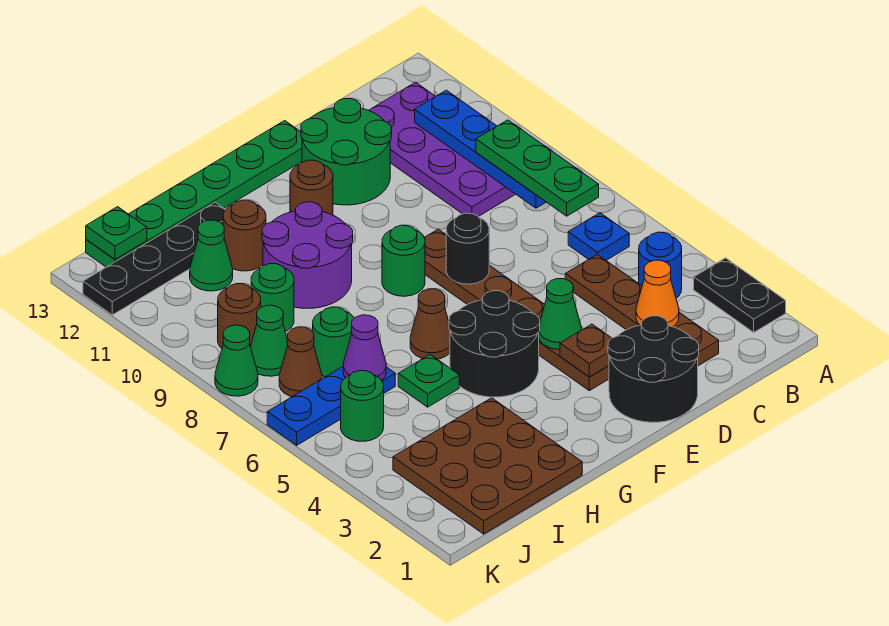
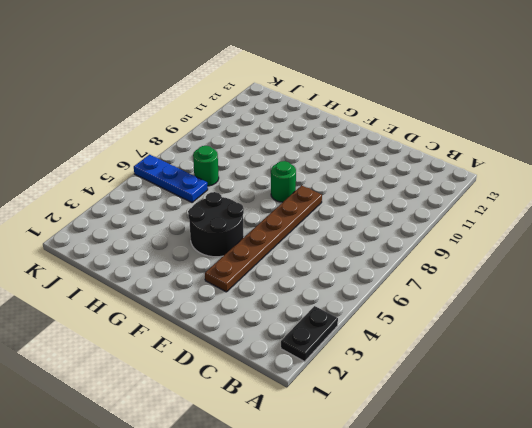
none -> blue round brick B4 level 1
none -> blue plate B6 level 1
none -> purple plate B9:C12 level 1
none -> brown plate C2:C5 level 1

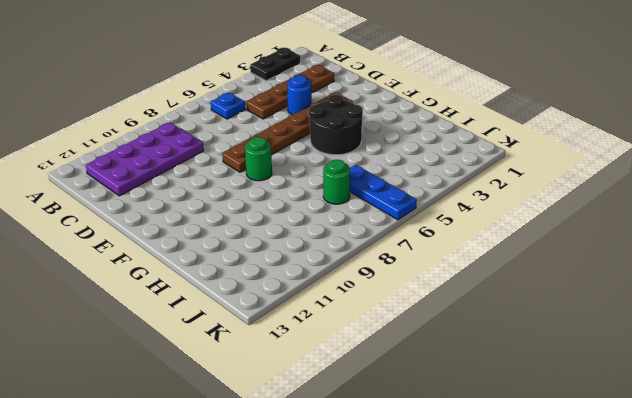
blue round brick D4 level 1 -> blue round brick B4 level 1
none -> black round brick D1:E2 level 1
none -> green round brick D11:E12 level 1
none -> green plate E13:J13 level 1
none -> brown round brick F11 level 1

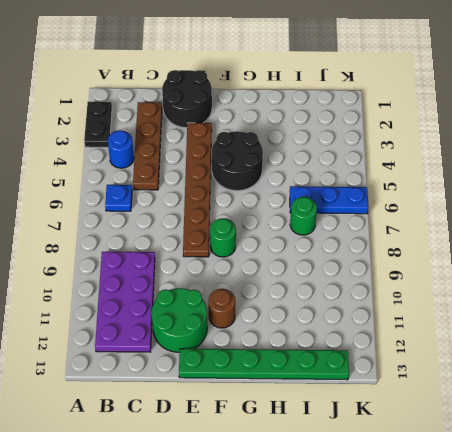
none -> brown cone G6 level 1
none -> purple round brick G9:H10 level 1
none -> brown plate H1:J3 level 1
none -> green plate H5 level 1

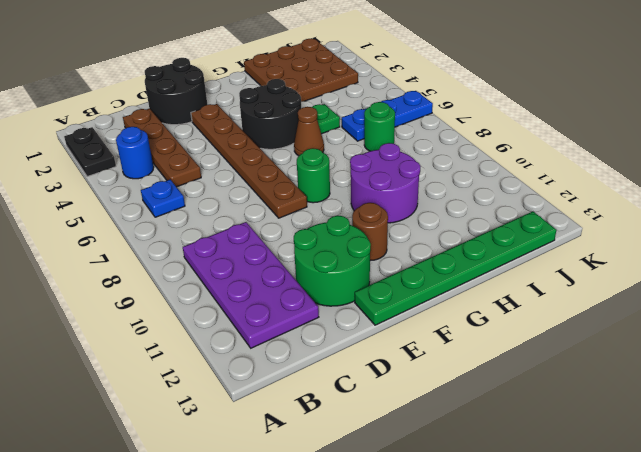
none -> brown round brick H11 level 1
none -> black plate H12:K12 level 1
none -> green round brick I9 level 1
none -> green cone I11 level 1

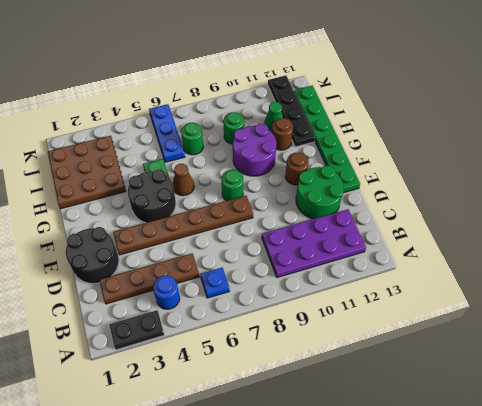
none -> green round brick J5 level 1
none -> brown cone J7 level 1
none -> green cone J8 level 1
none -> brown round brick J9 level 1

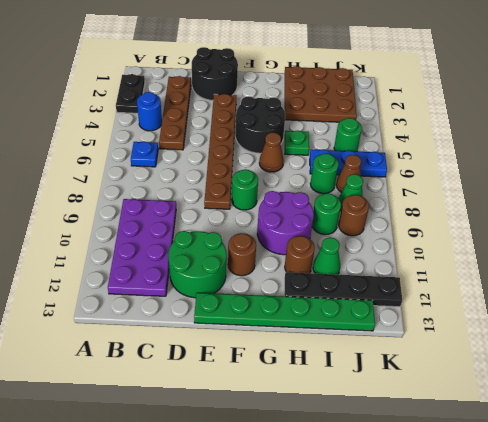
none -> green cone K8 level 1
none -> blue plate B8:B11 level 2
none -> orange cone C3 level 2
none -> brown plate E3 level 2

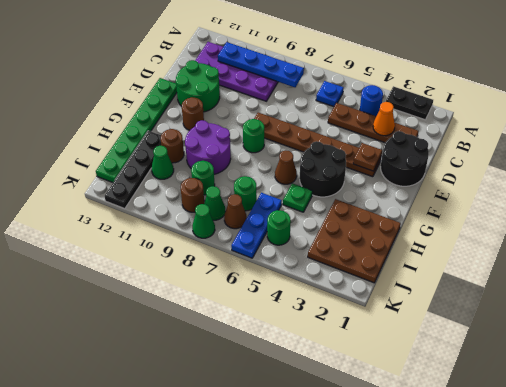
none -> green cone E4 level 2
none -> black round brick E7 level 2
none -> purple cone I6 level 2
none -> green plate J13 level 2

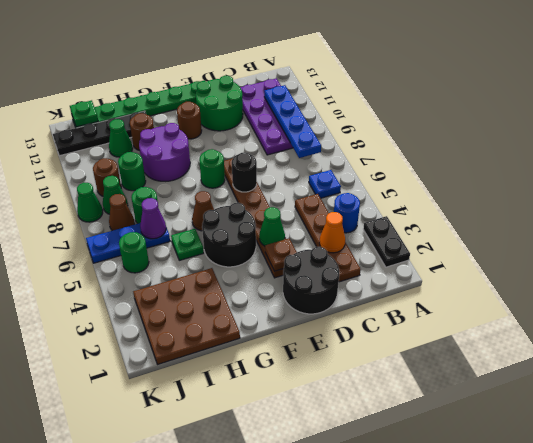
none -> green plate B7:B9 level 3

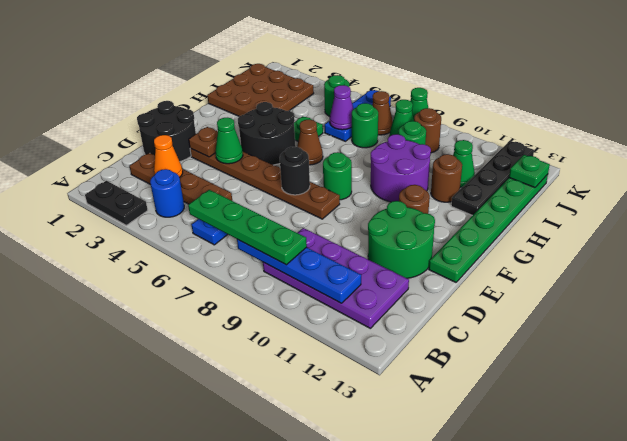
green plate B6:B9 level 3 -> green plate B7:B9 level 3

